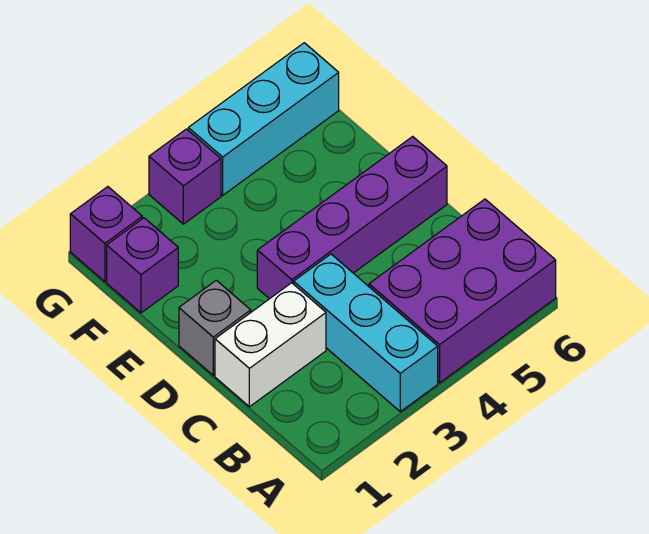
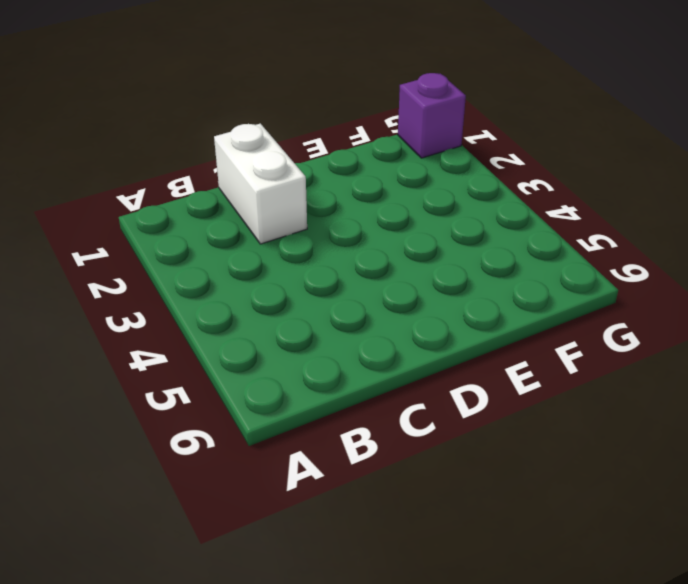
none -> cyan brick A3:C3 level 1
none -> purple brick A4:B6 level 1

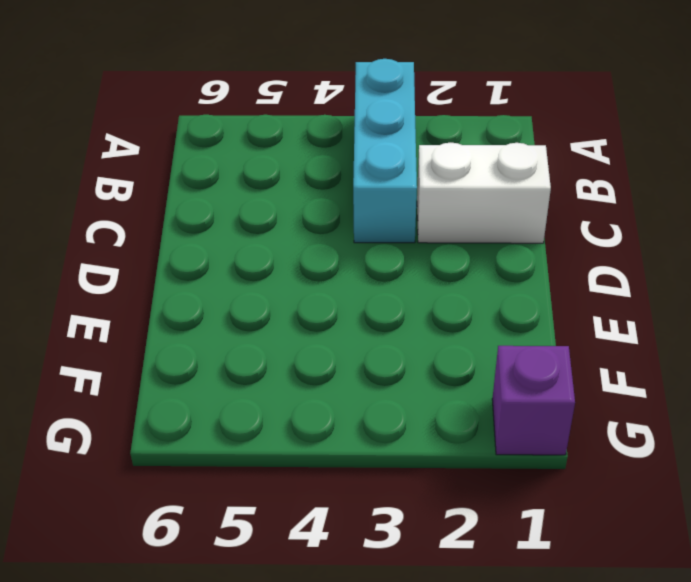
none -> purple brick A4:B6 level 1
none -> grey brick D1 level 1

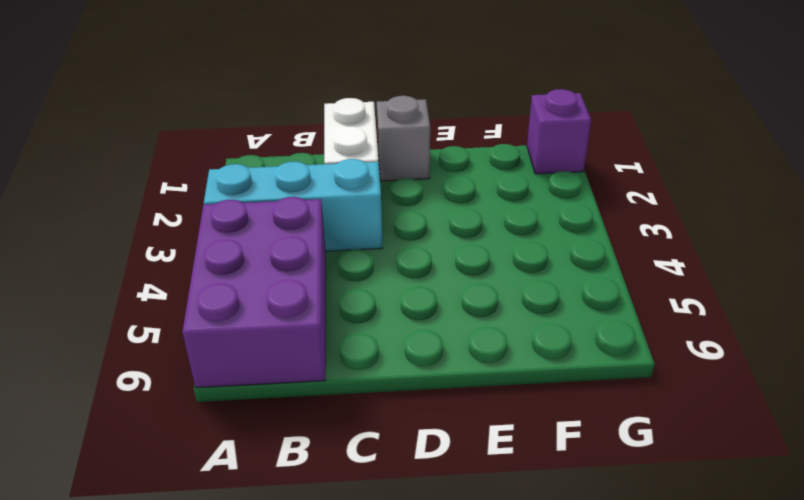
none -> purple brick D3:D6 level 1
none -> purple brick F1 level 1

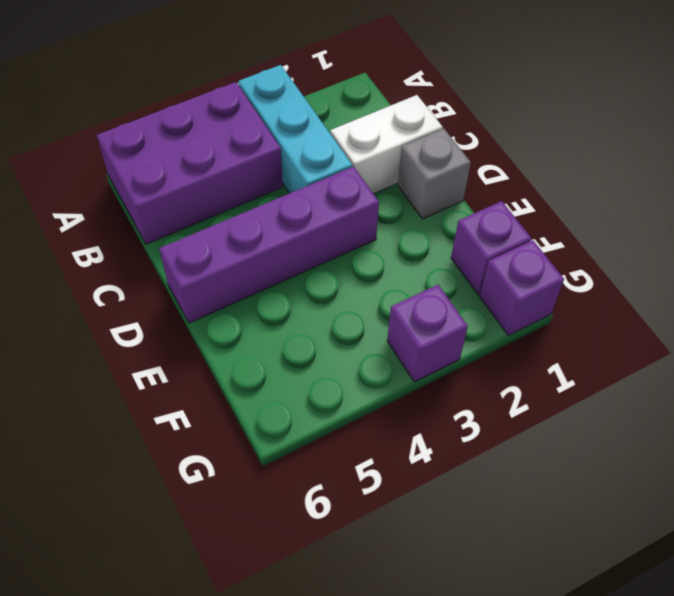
none -> cyan brick G4:G6 level 1

